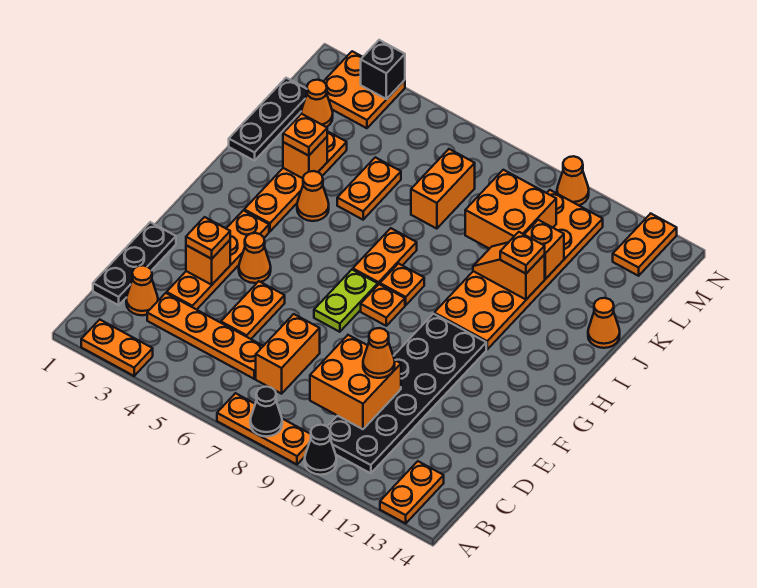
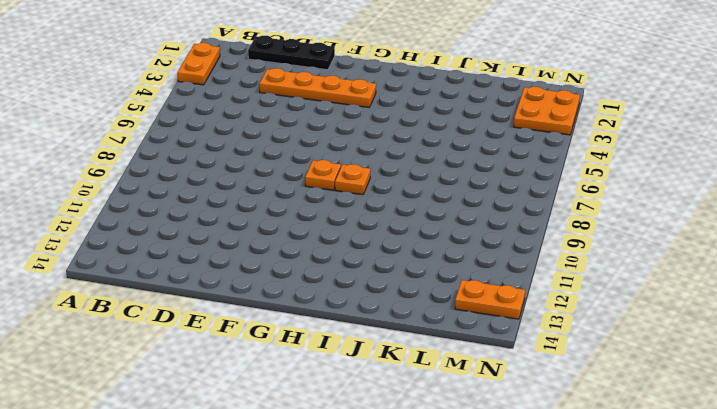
none -> orange plate A7:A9 level 1
none -> black cone A10 level 1
none -> orange plate A13:B13 level 1
none -> black plate B10:G11 level 1

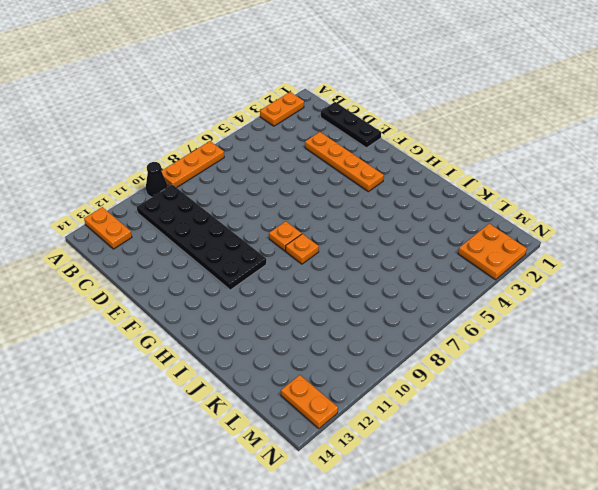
none -> orange cone C2 level 1
none -> orange plate C3:C6 level 1
none -> orange brick C7:D7 level 1
none -> orange plate D5:E5 level 1

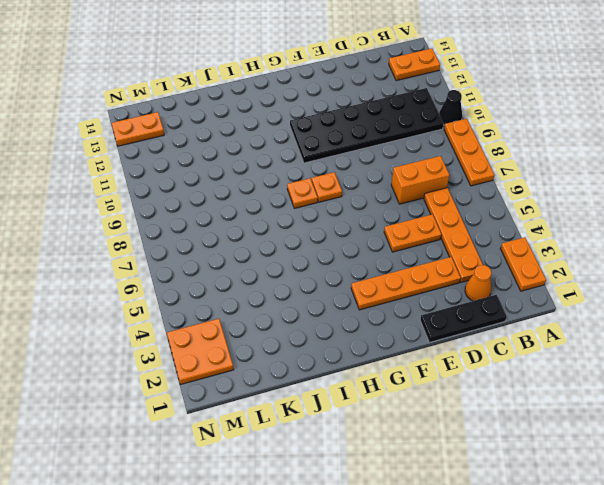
none -> orange cone F4 level 1
none -> lime plate F7:G7 level 1
none -> orange plate H3:K3 level 1
none -> orange plate H7:I7 level 1

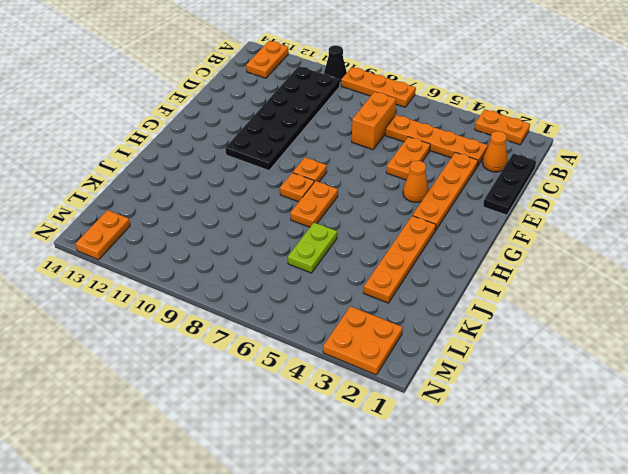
lime plate J6:K6 level 1 -> lime plate F7:G7 level 1
none -> orange plate H10:M11 level 1
none -> orange cone I4 level 1
none -> black plate J1:L1 level 1
none -> orange plate J5:K5 level 1

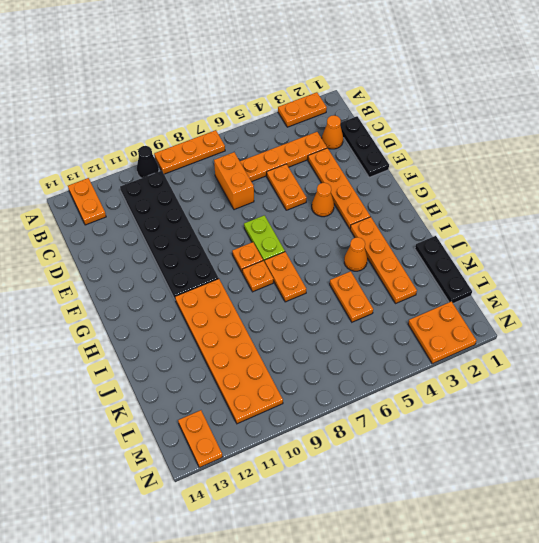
none -> orange cone J14 level 1
none -> orange brick K7:L7 level 1
none -> orange cone L2 level 1
none -> orange cone N10 level 1

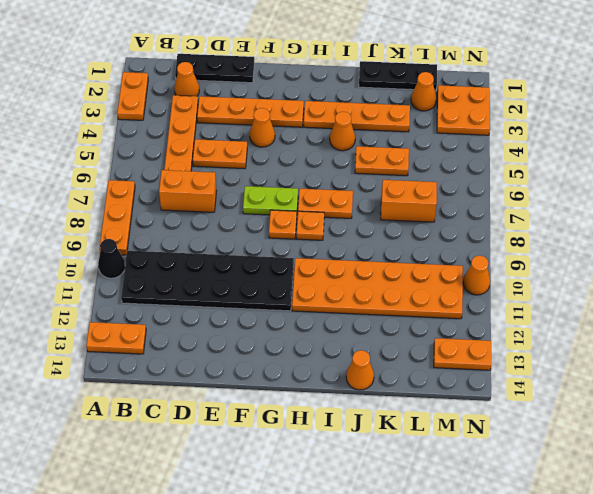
none -> black cone A8 level 2
none -> orange brick C9:D10 level 2
none -> orange brick E3 level 2
none -> orange brick J3 level 2

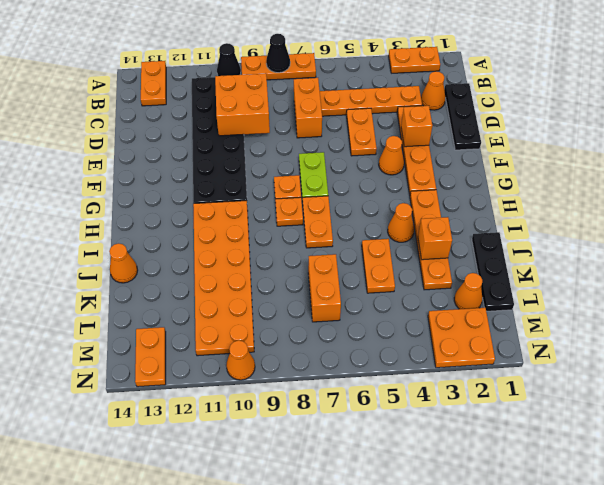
none -> orange slope J10:J11 level 2 top 11
none -> orange brick K9:L10 level 2
none -> orange brick K11 level 2
none -> black brick N3 level 2

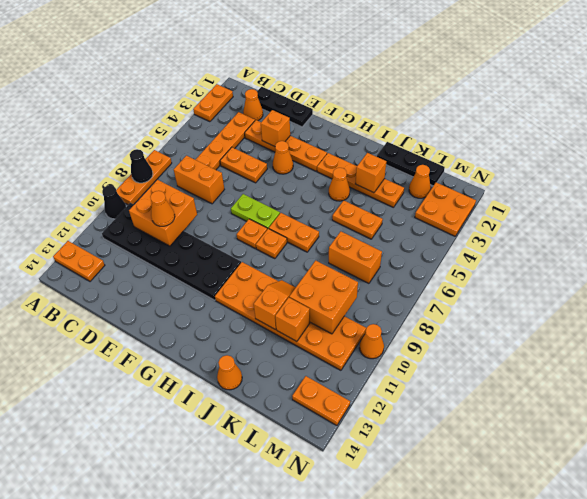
none -> black brick N3 level 2
none -> orange plate E3 level 3
none -> orange plate J3 level 3
none -> orange plate J11 level 3

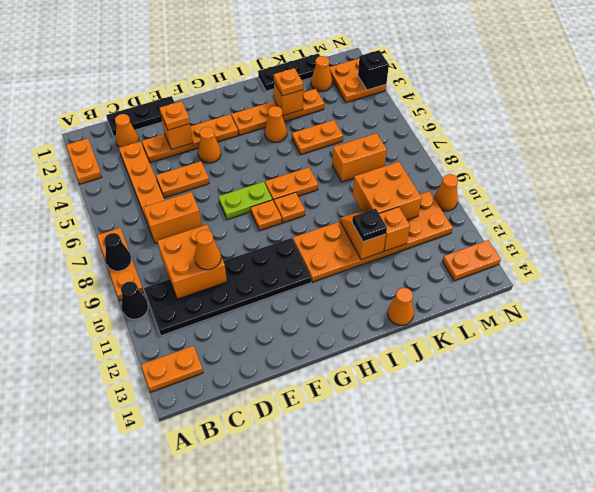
black plate J11 level 3 -> orange plate J11 level 3

